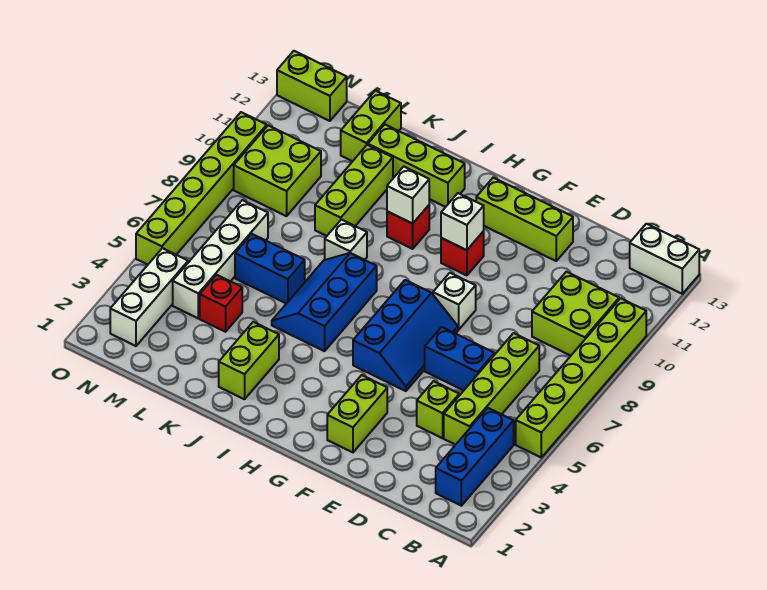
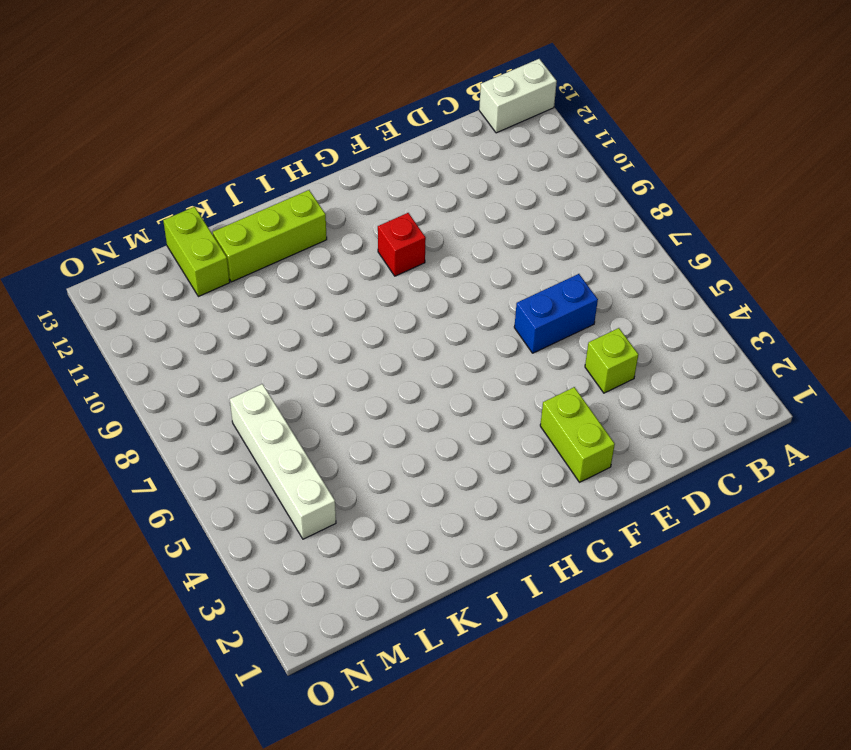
none -> lime brick A5:A10 level 1
none -> blue brick B2:B4 level 1
none -> lime brick B9:C10 level 1

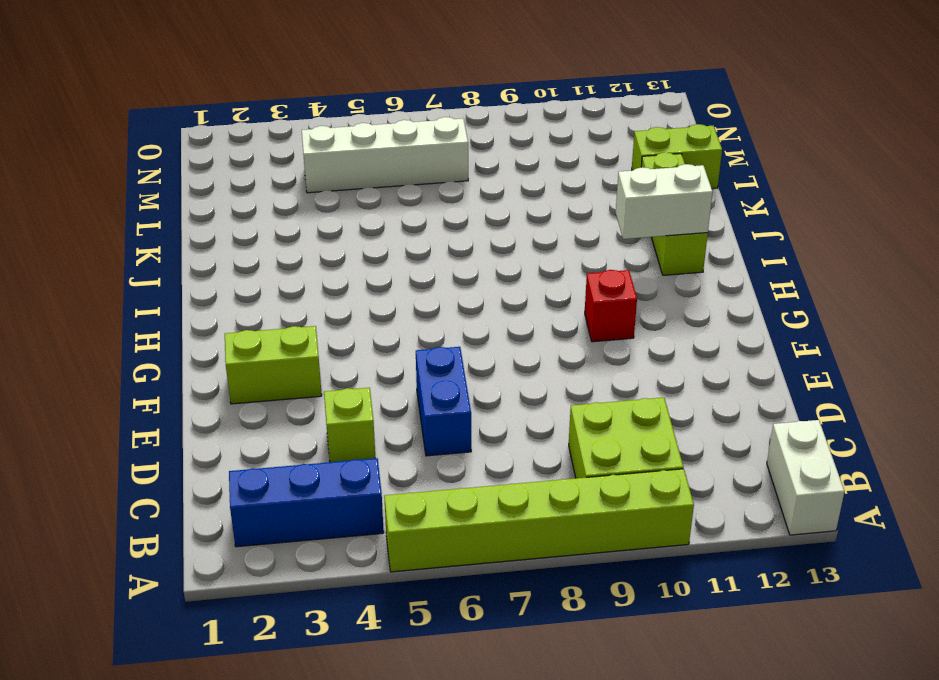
white brick I11:I12 level 2 -> none
none -> lime brick C4:C7 level 1
none -> lime brick E12:G12 level 1
none -> blue slope F5:G7 level 1 top G

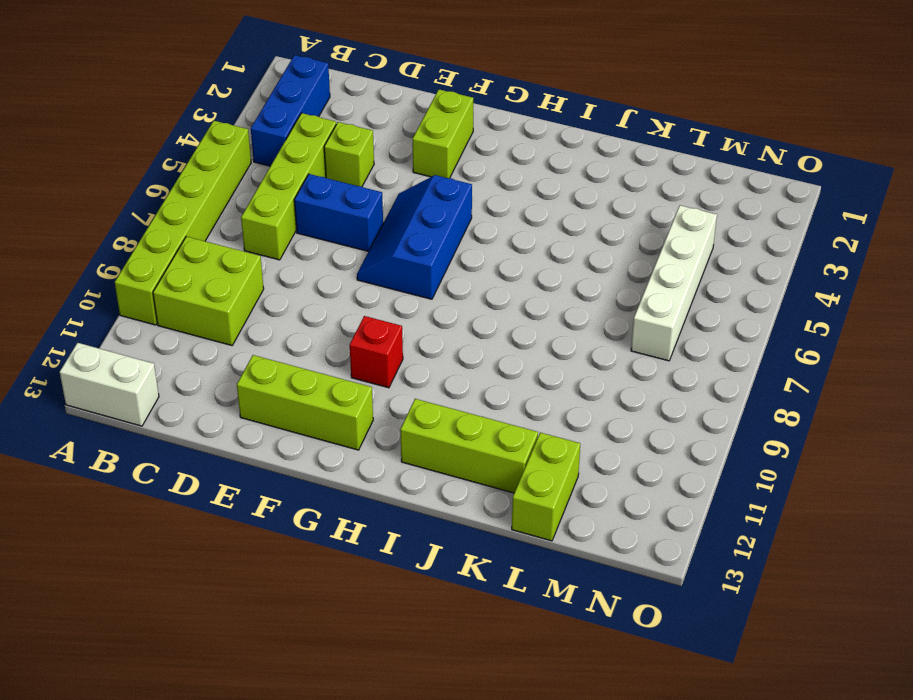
none -> white brick F8 level 1
none -> blue slope I5:J7 level 1 top I
none -> red brick I10 level 1

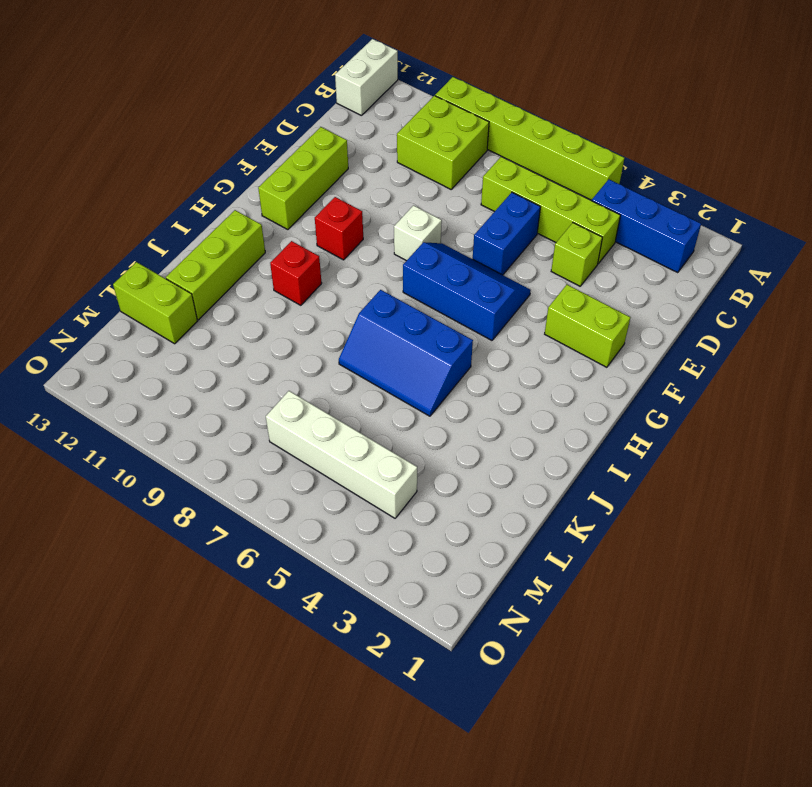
none -> lime brick J2:J3 level 1
none -> white brick J8 level 1
none -> blue brick K6:L6 level 1

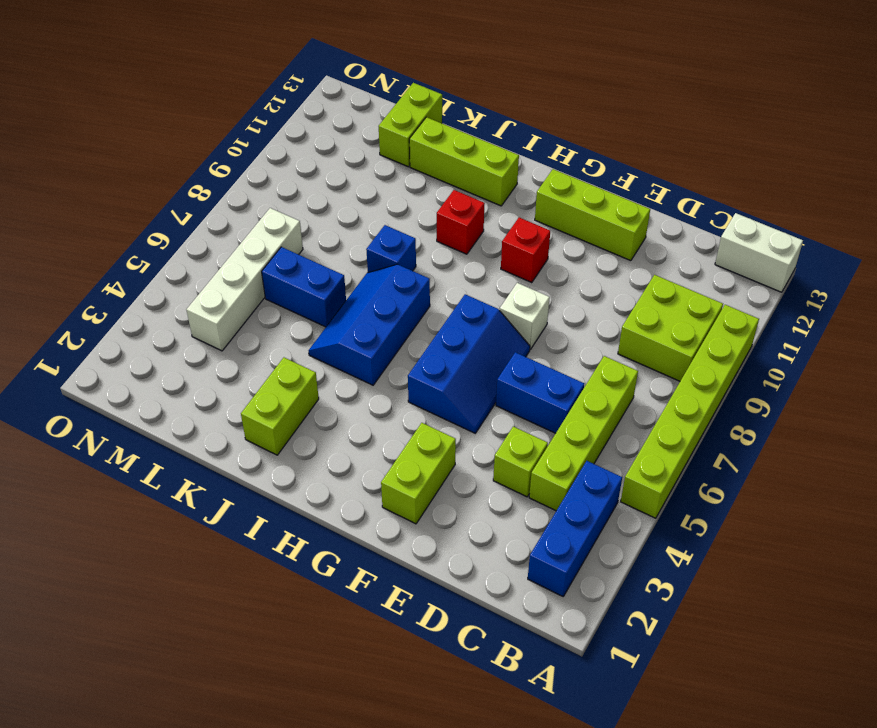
blue brick J8 level 1 -> white brick J8 level 1
none -> lime brick K9:K11 level 1
none -> red brick L4 level 1
none -> lime brick M9:N10 level 1

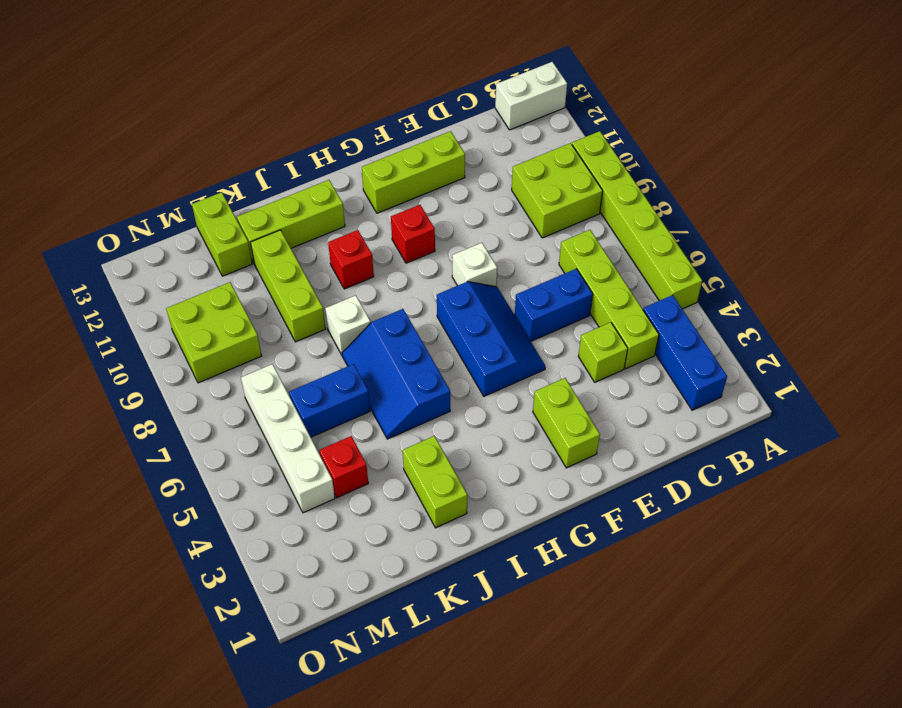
none -> white brick N2:N4 level 1
none -> lime brick N13:O13 level 1
none -> lime brick O5:O10 level 1

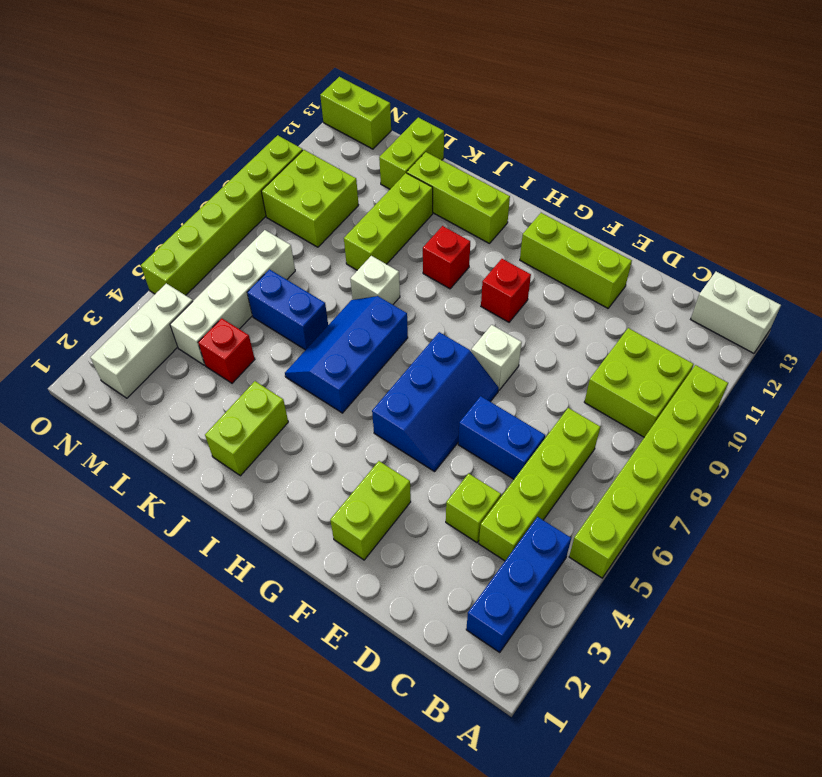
none -> white brick G10 level 2
none -> white brick I10 level 2

